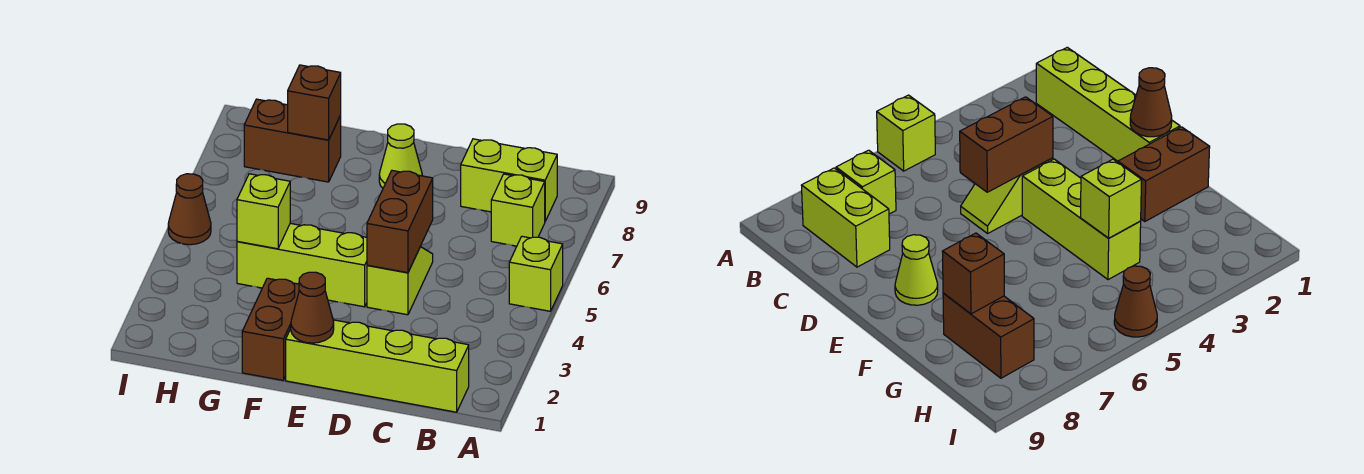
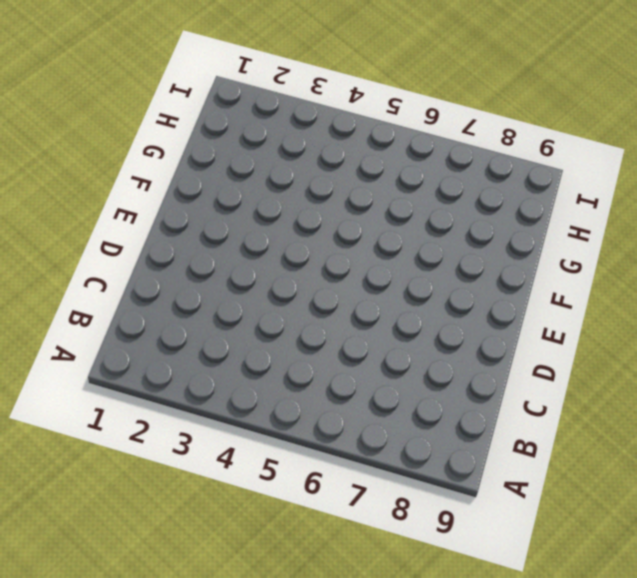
none -> lime brick A5 level 1
none -> lime brick B1:E1 level 1
none -> lime brick B7 level 1

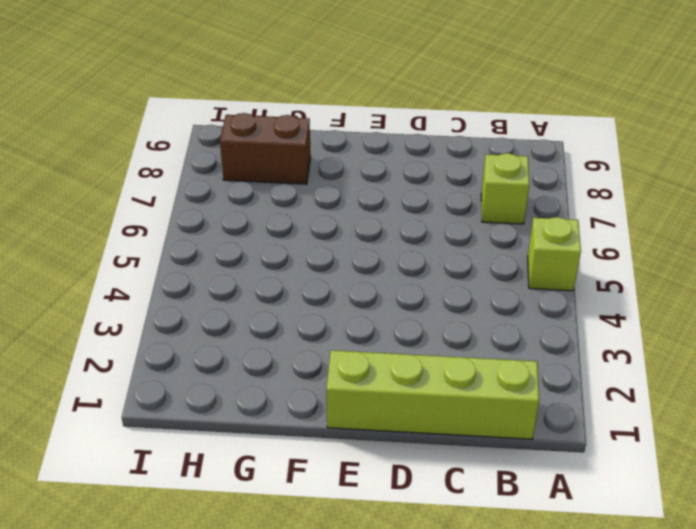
none -> lime brick B8:C8 level 1
none -> lime slope D4:D5 level 1 top 4
none -> lime brick E4:G4 level 1

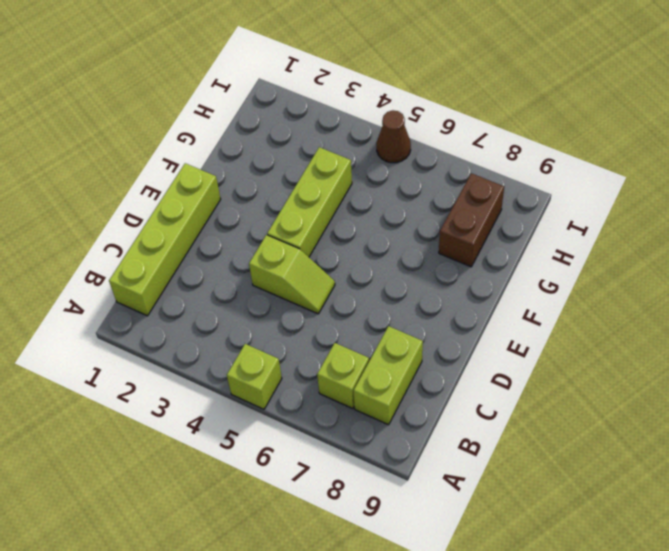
none -> lime cone E8 level 1
none -> brown brick F1:F2 level 1
none -> brown brick D4:D5 level 2

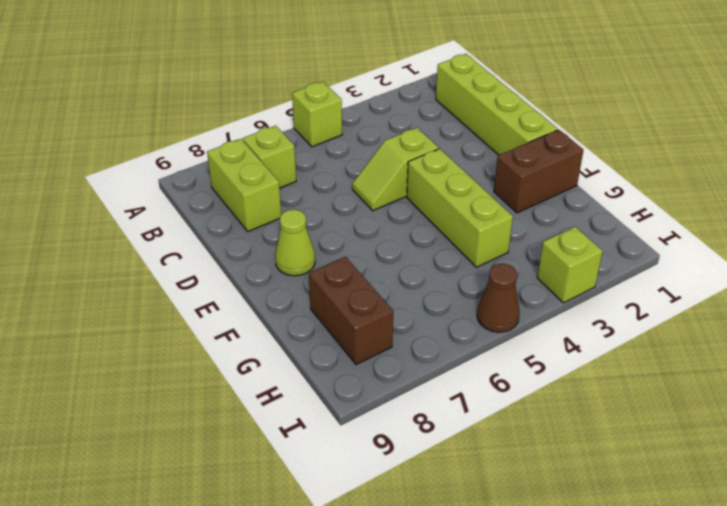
lime brick I3 level 1 -> lime brick G4 level 2
none -> brown brick D4:D5 level 2
none -> brown cone E1 level 2
none -> brown brick G8 level 2

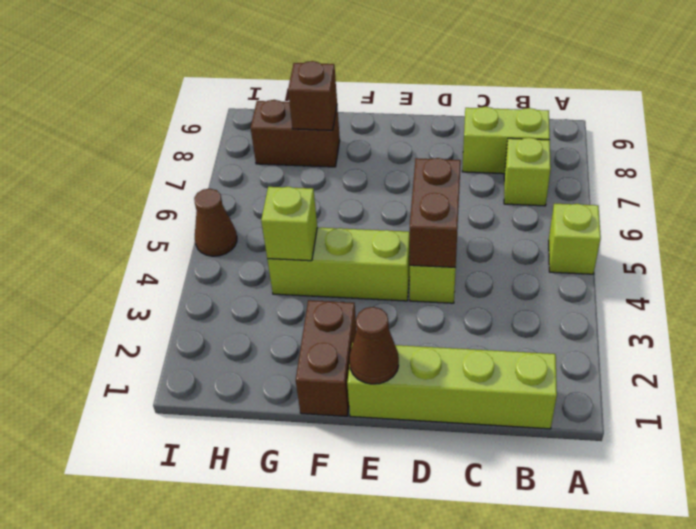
none -> lime cone E8 level 1

